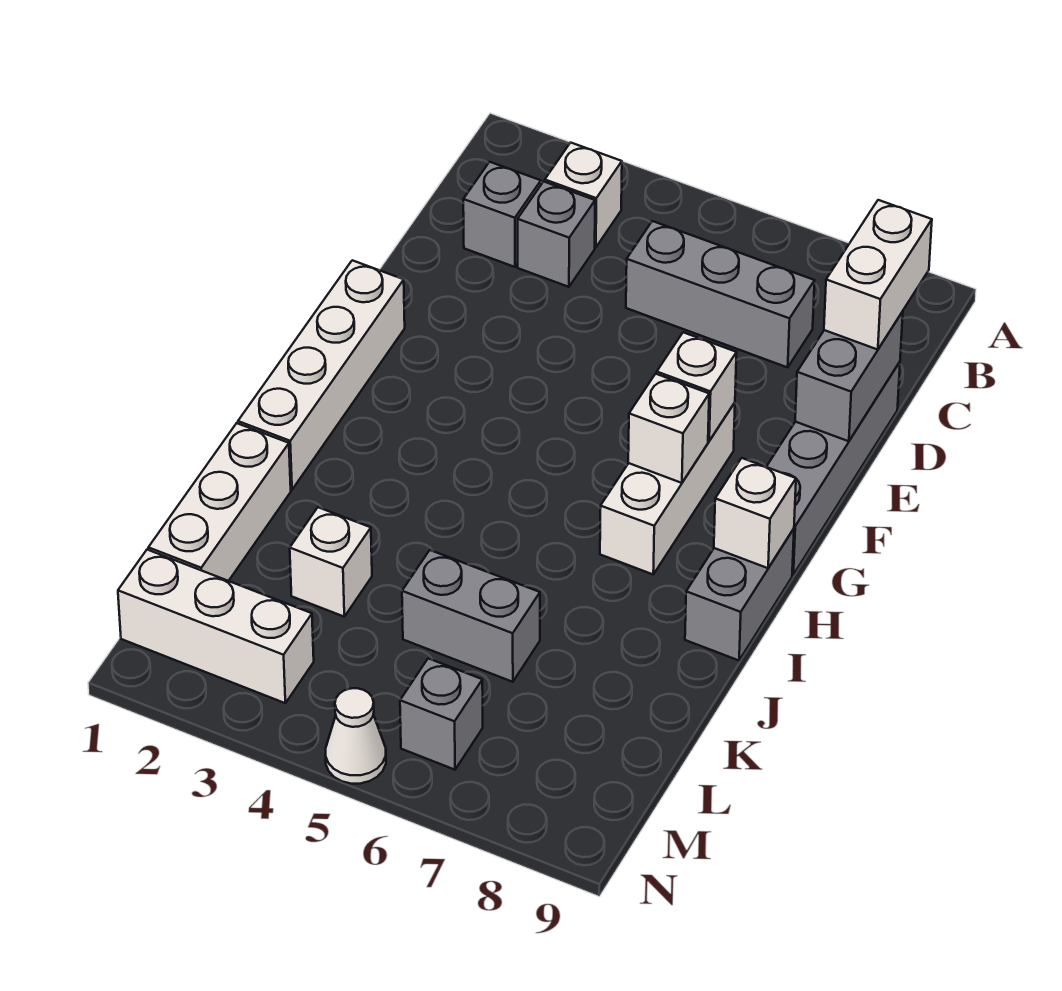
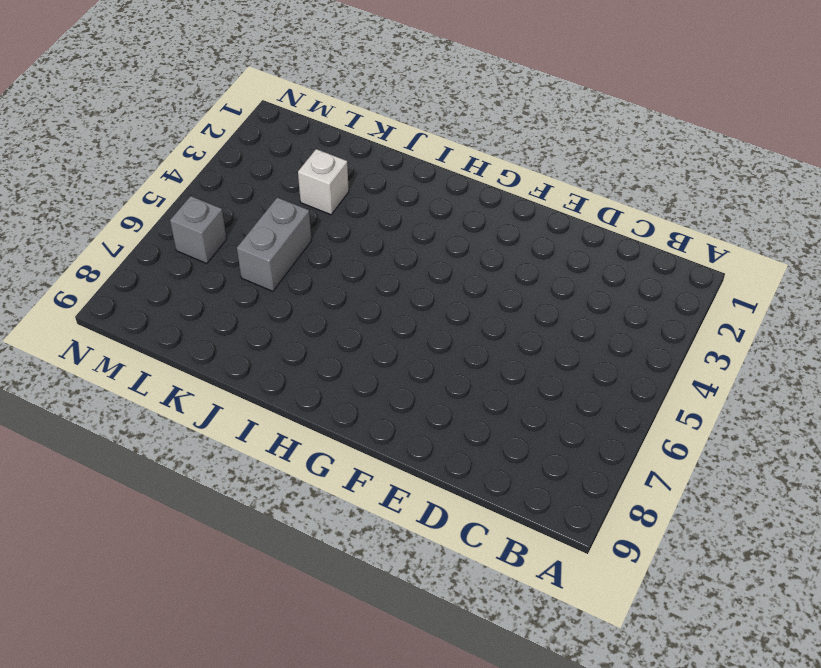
none -> white brick B3 level 1
none -> grey brick C2 level 1
none -> grey brick C3 level 1

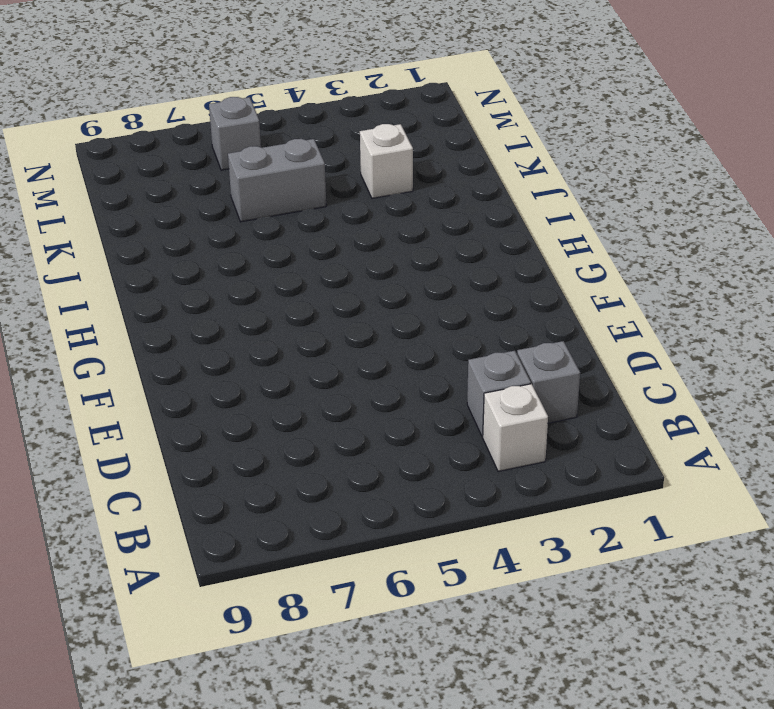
none -> grey brick C5:C7 level 1
none -> grey brick D9:G9 level 1
none -> white brick F1:I1 level 1

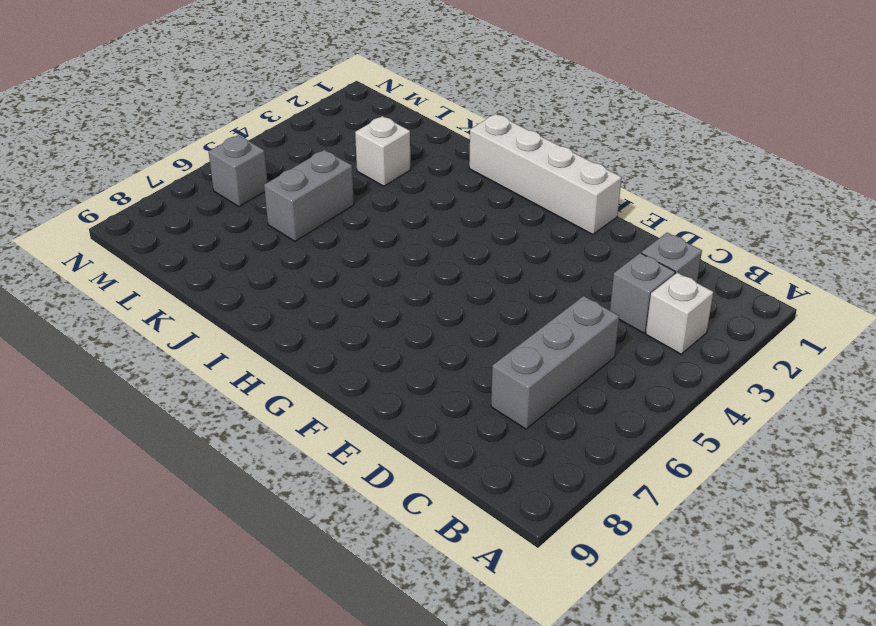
none -> grey brick D9:G9 level 1
none -> white brick F7:H7 level 1
none -> grey brick H9:I9 level 1

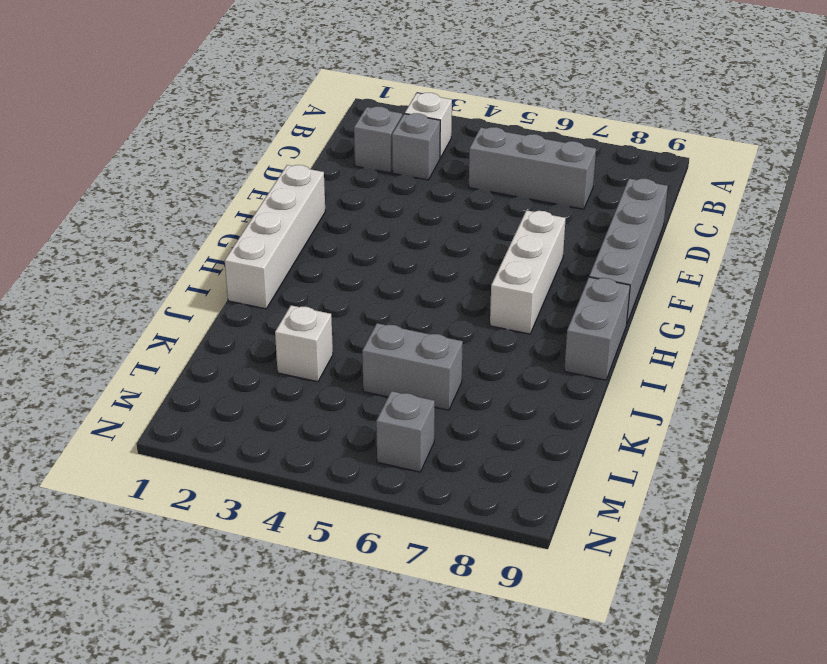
none -> white brick J1:L1 level 1
none -> white brick M1:M3 level 1
none -> white cone N5 level 1

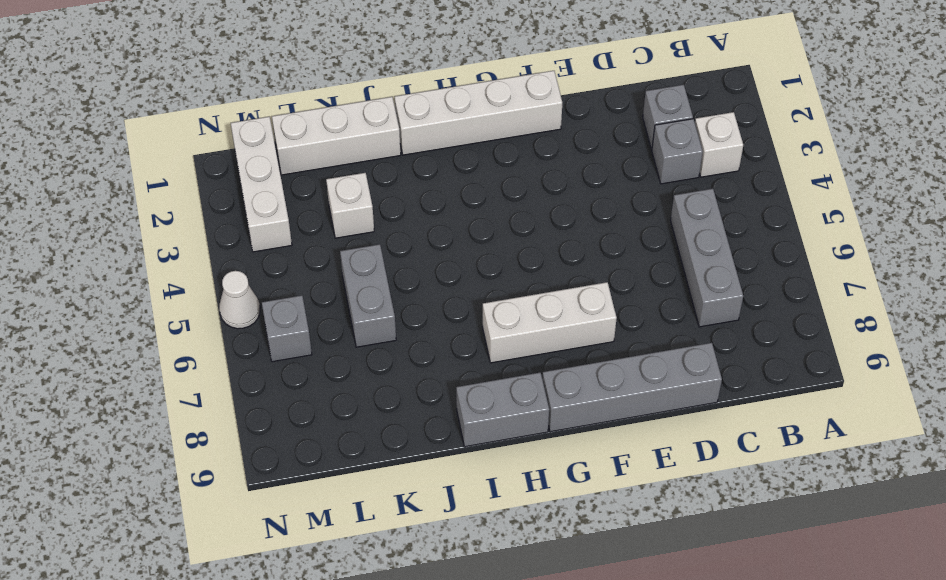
none -> grey brick D9:E9 level 2
none -> white brick F7 level 2
none -> white brick G7 level 2

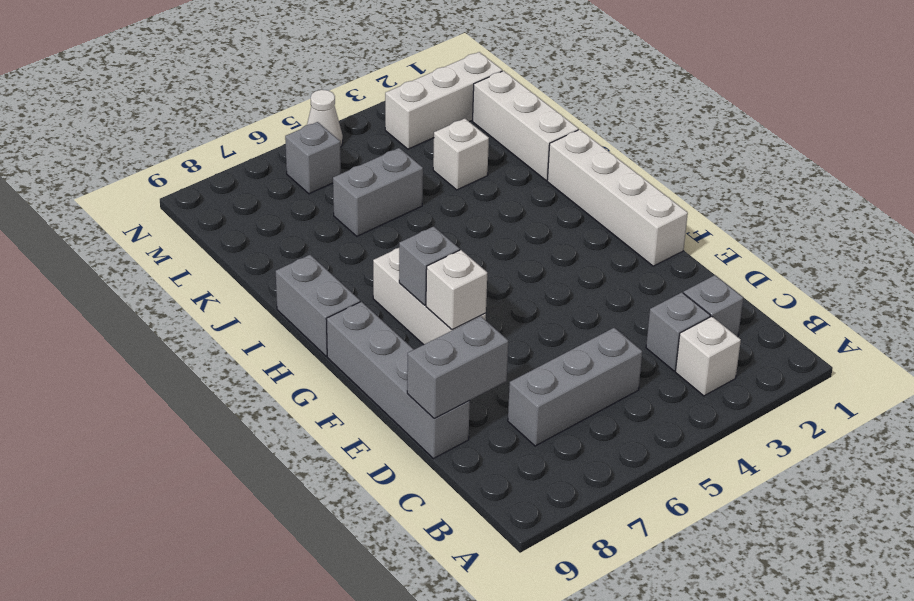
grey brick D8:D9 level 2 -> grey brick D9:E9 level 2
grey brick G7 level 2 -> white brick G7 level 2
none -> white brick H9 level 2
none -> white brick C9:D9 level 3

